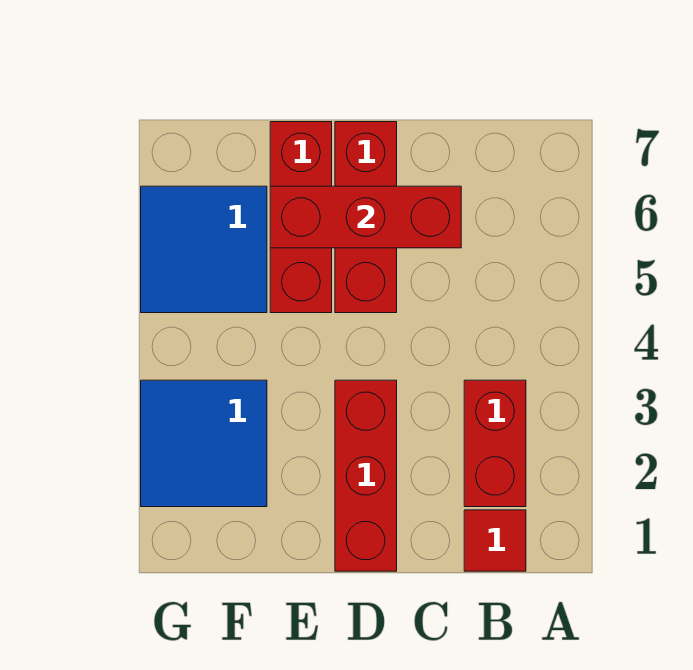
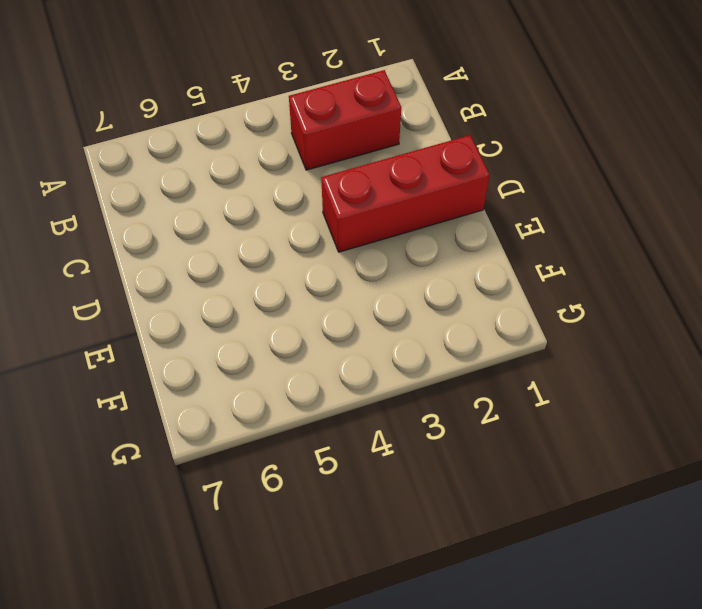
none -> red tile B1 level 1
none -> red brick D5:D7 level 1

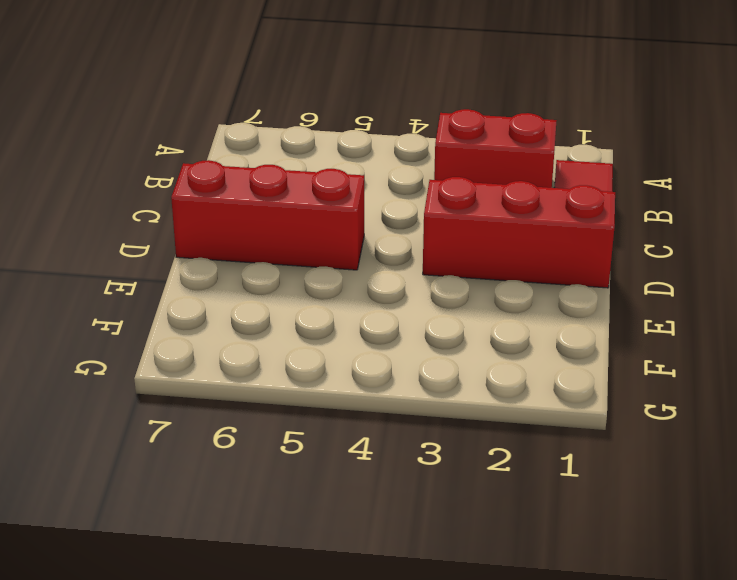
none -> red brick E5:E7 level 1
none -> blue tile F2:G3 level 1

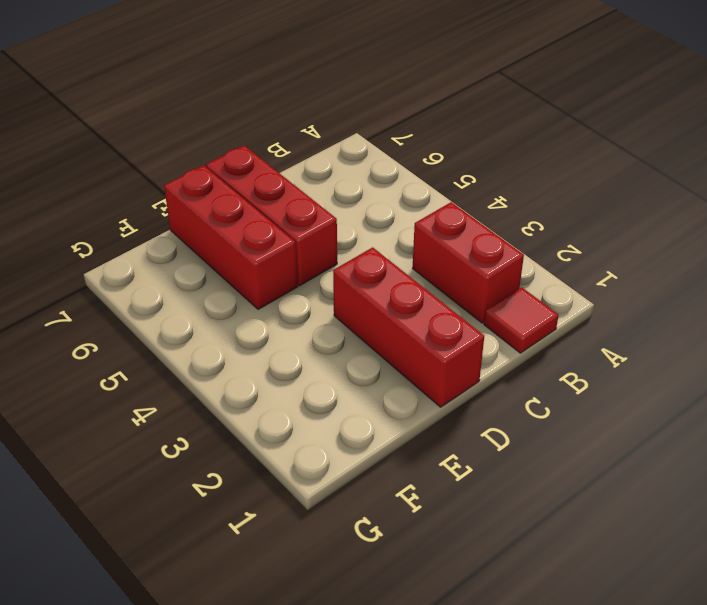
none -> blue tile F2:G3 level 1
none -> blue tile F5:G6 level 1

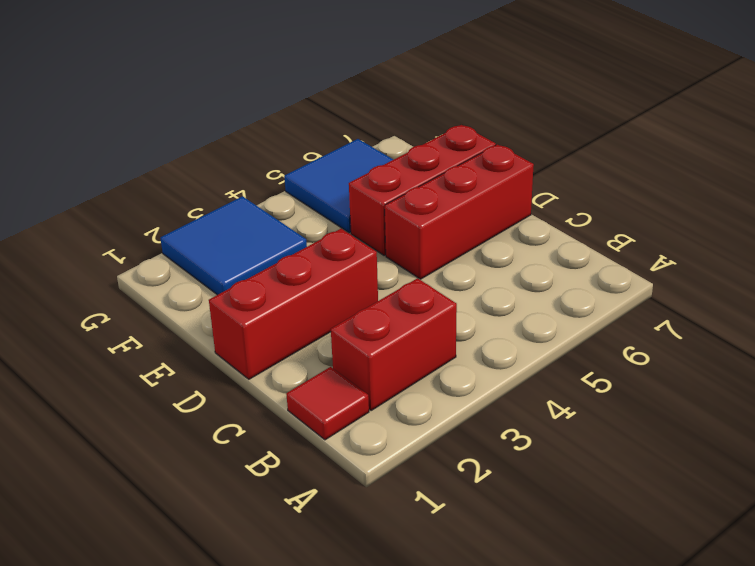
none -> red brick C6:E6 level 2

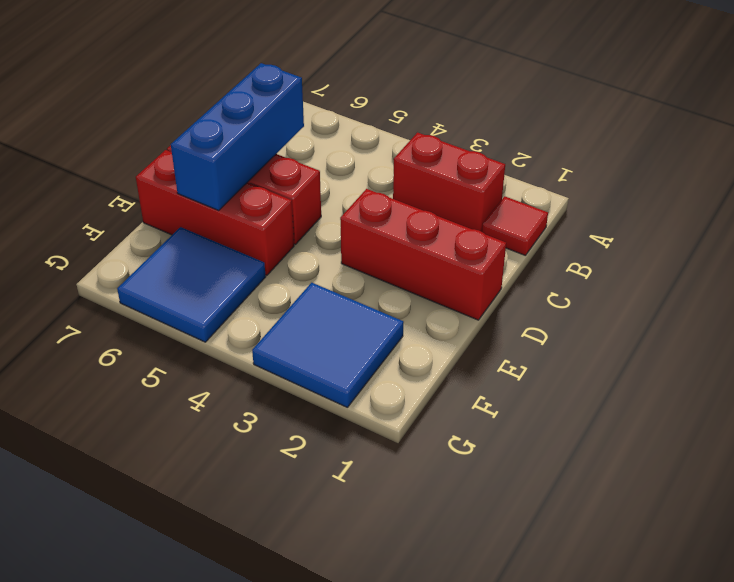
blue brick C6:E6 level 2 -> red brick C6:E6 level 2

